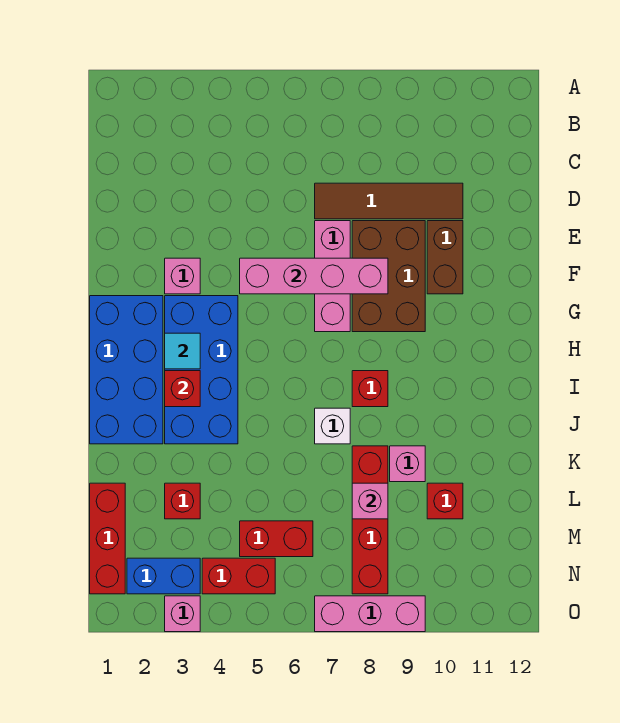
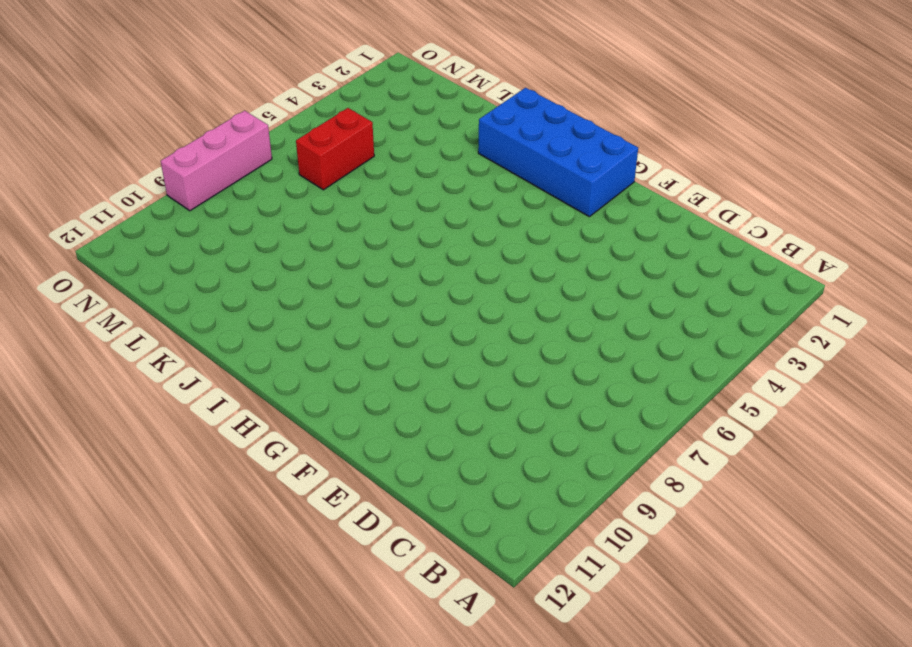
none -> brown tile D7:D10 level 1
none -> pink brick E7:G7 level 1
none -> brown brick E8:G9 level 1

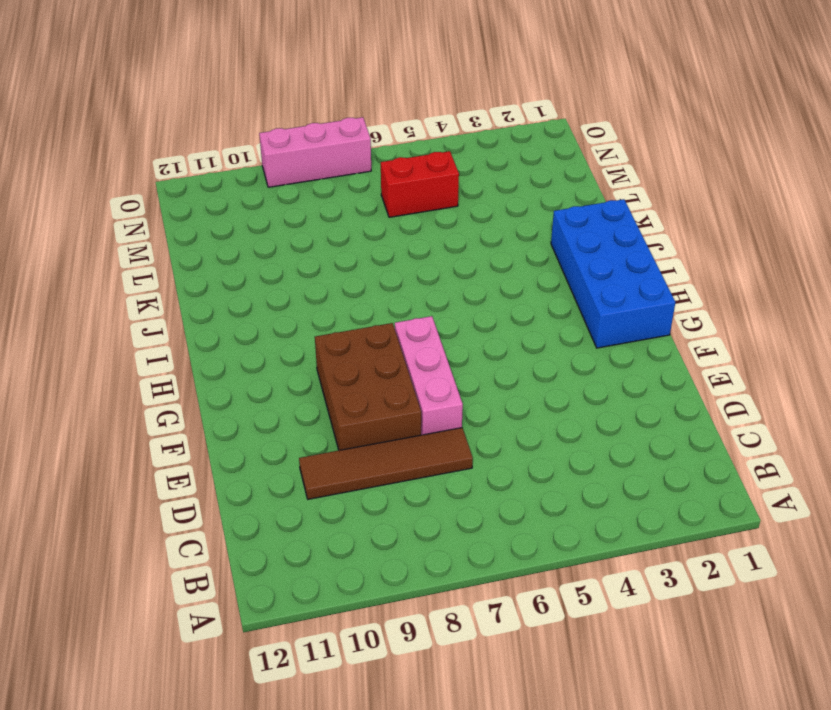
none -> brown brick E10:F10 level 1
none -> pink brick F3 level 1
none -> blue brick G3:J4 level 1

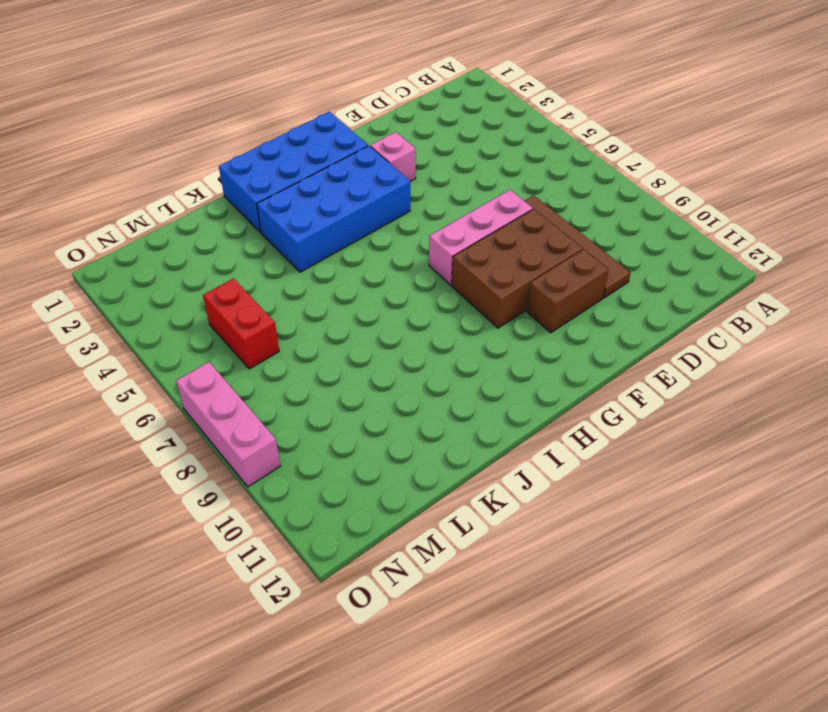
none -> red brick I8 level 1
none -> white brick J7 level 1
none -> red brick K8:N8 level 1

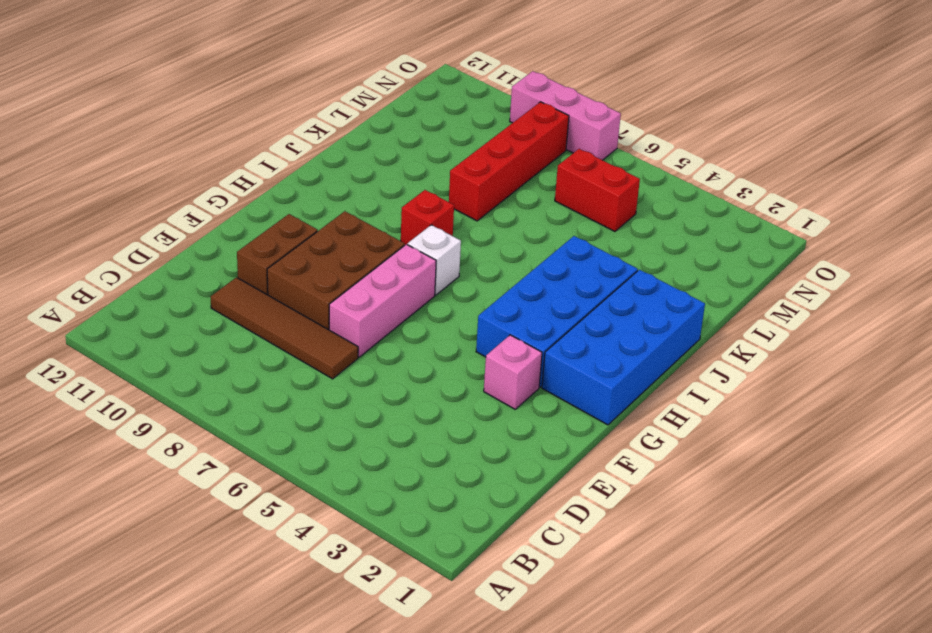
white brick H7 level 1 -> white brick J7 level 1
none -> pink brick K9 level 1
none -> red brick L1:N1 level 1
none -> red brick L3 level 1

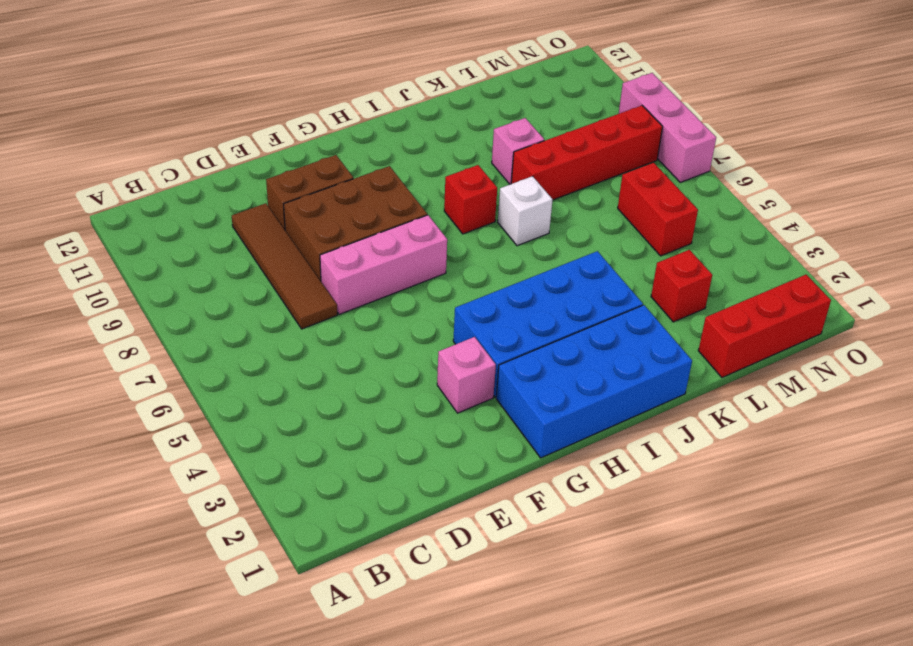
none -> red brick L10 level 1
none -> blue brick N2:N3 level 1
none -> red brick N4:N5 level 1

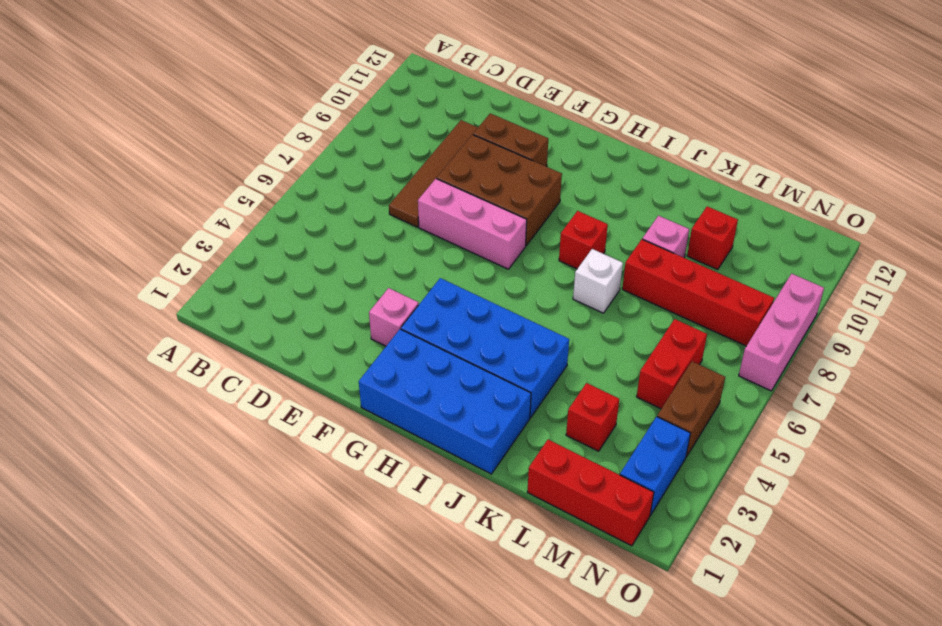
brown brick N4:N5 level 1 -> red brick N4:N5 level 1
none -> pink brick O3 level 1
none -> pink brick F5:F8 level 2
none -> cyan tile H3 level 2

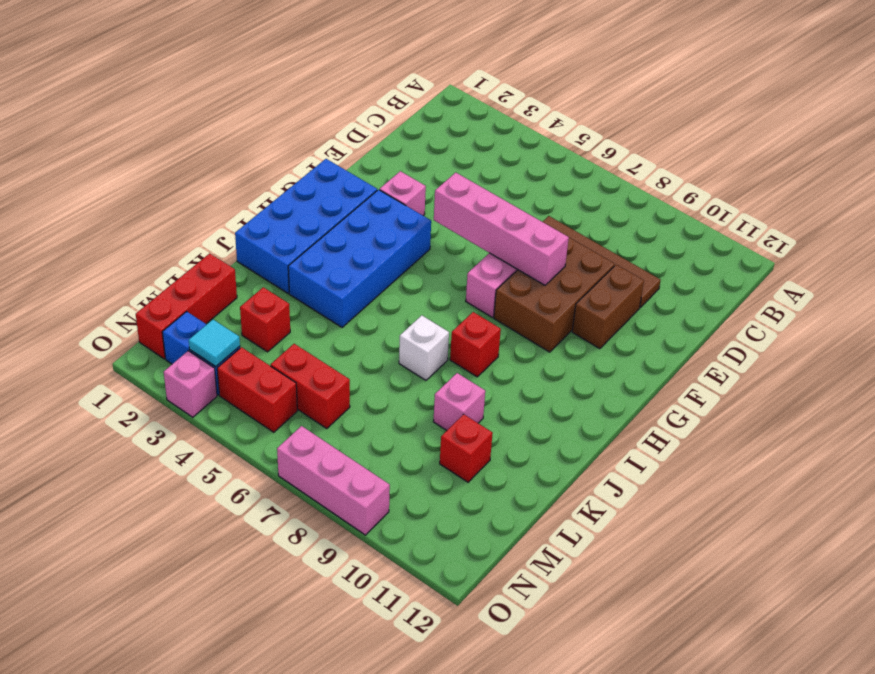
cyan tile N3 level 2 -> cyan tile H3 level 2
none -> red brick K8:N8 level 1
none -> red brick I3 level 2
none -> pink brick L8 level 2

